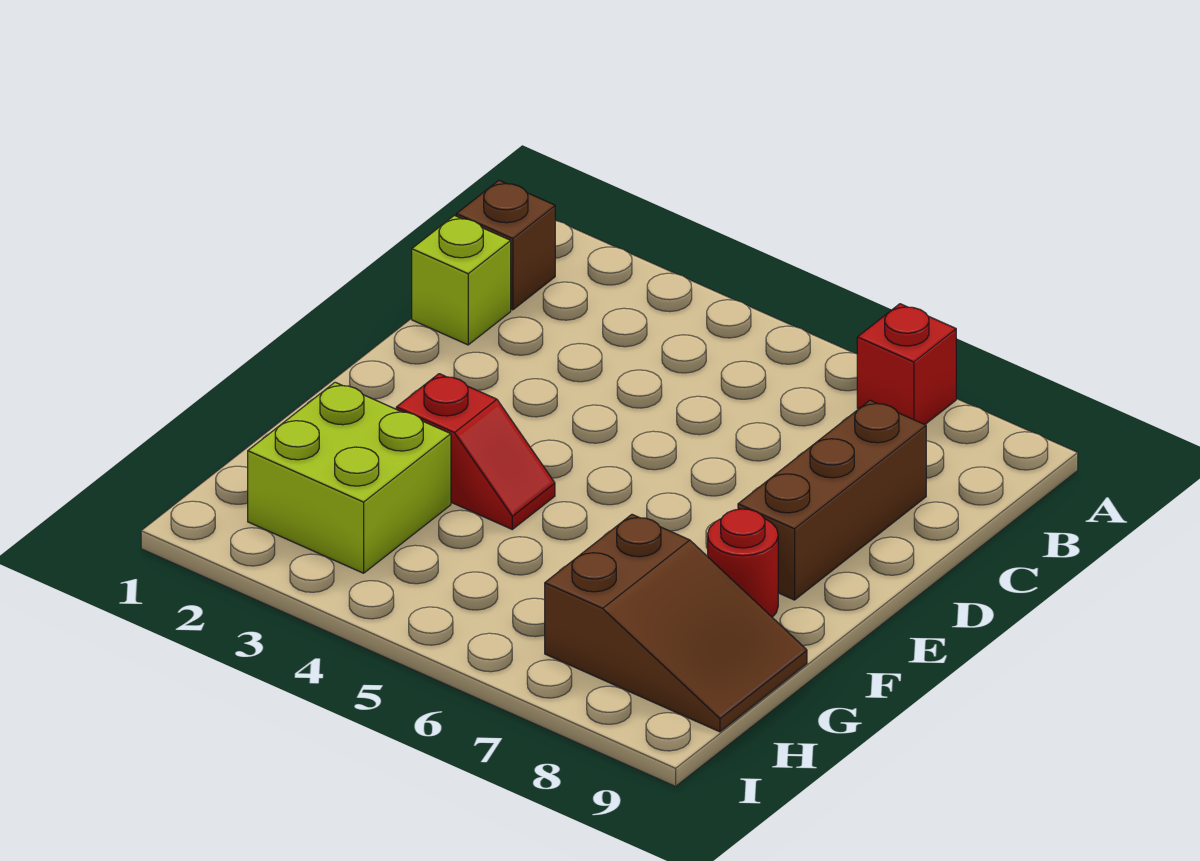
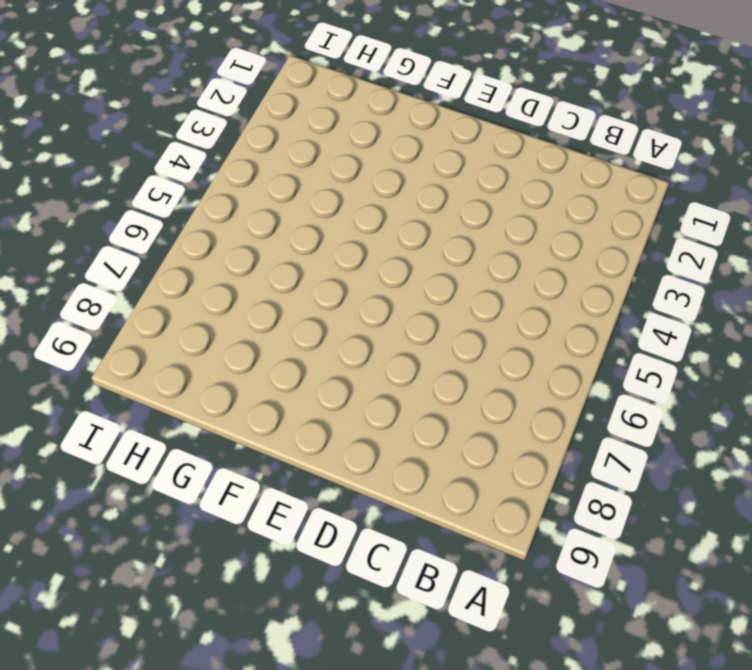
none -> red brick A7 level 1
none -> brown brick B1 level 1

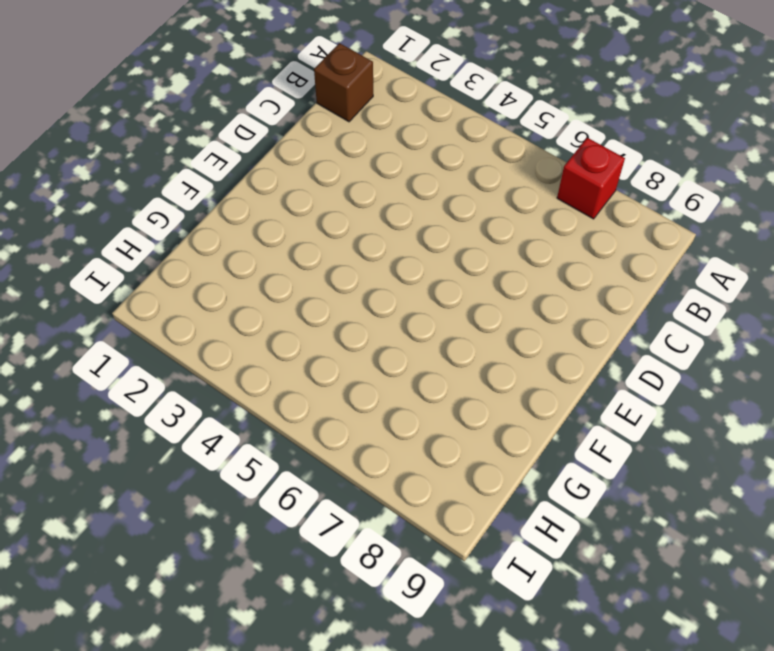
none -> lime brick C1 level 1
none -> brown brick C8:E8 level 1

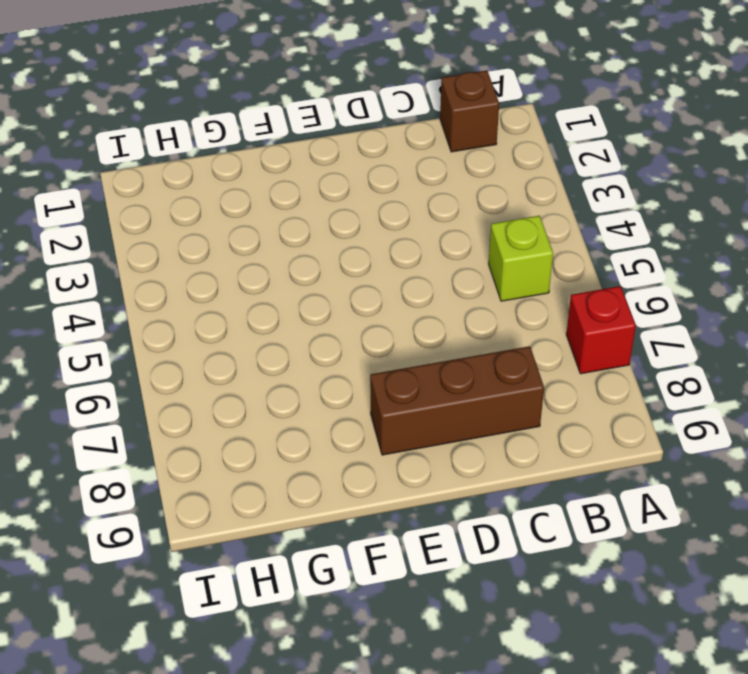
lime brick B5 level 1 -> lime brick C1 level 1
none -> red slope F3:F4 level 1 top 3
none -> red round brick F8 level 1

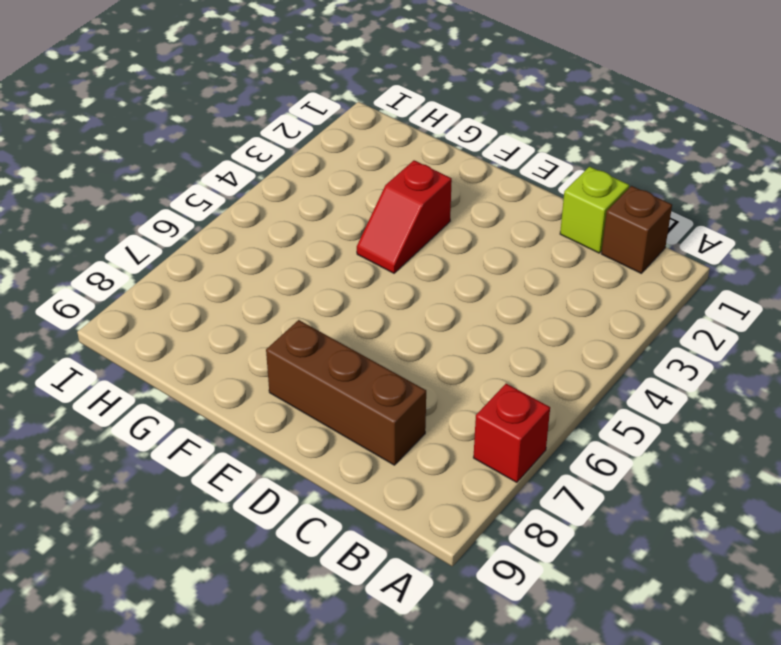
none -> red round brick F8 level 1
none -> lime brick G2:H3 level 1

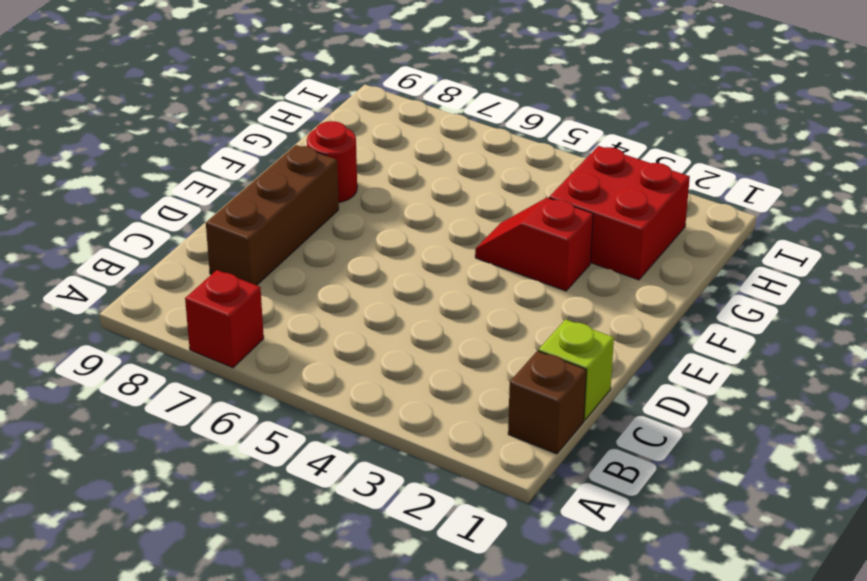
red brick G2:H3 level 1 -> lime brick G2:H3 level 1
none -> brown slope G7:H9 level 1 top 7

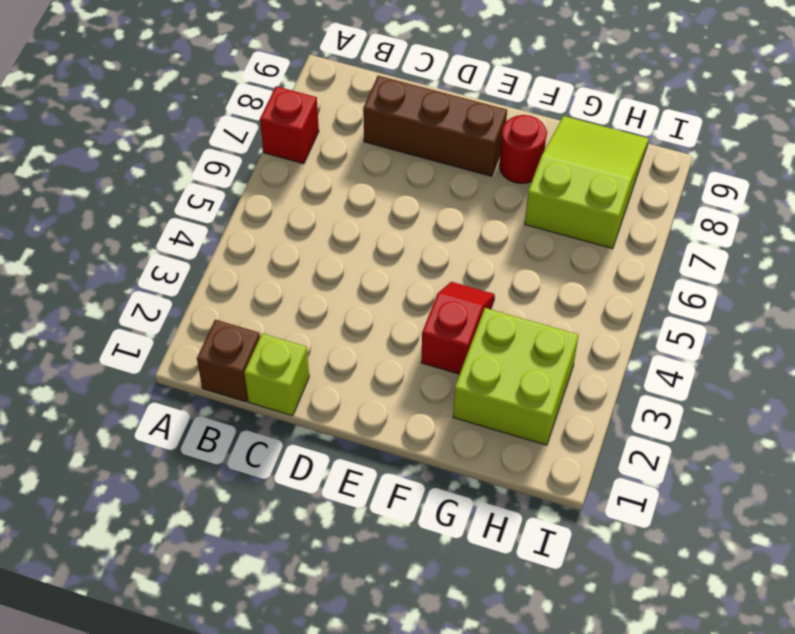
lime slope G7:H9 level 1 top 7 -> brown slope G7:H9 level 1 top 7

